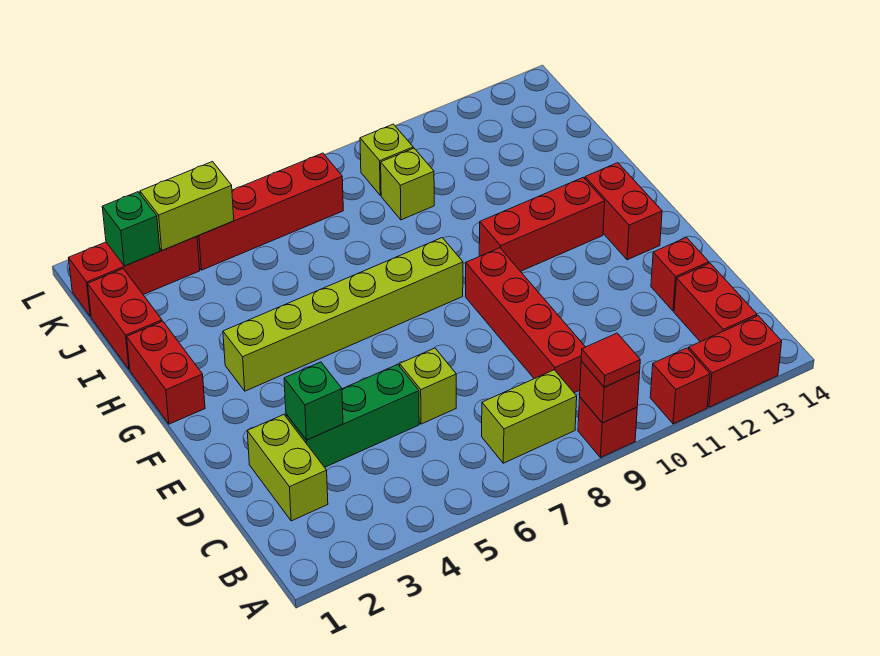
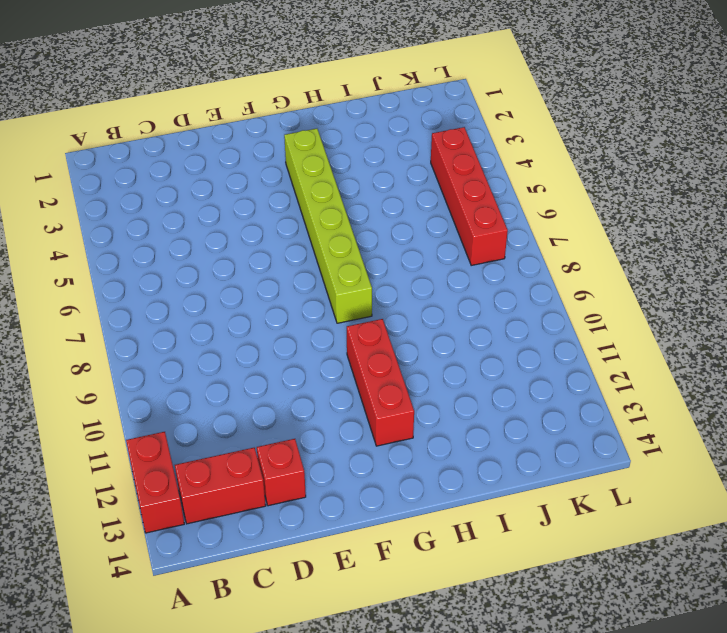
none -> red brick A9 level 1
none -> red brick A11 level 1
none -> lime brick B7:B8 level 1

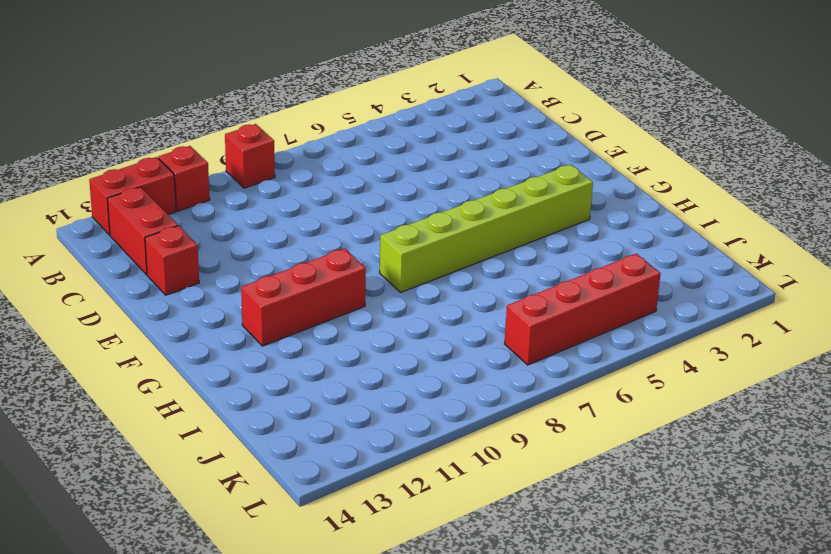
none -> lime brick B7:B8 level 1
none -> lime brick C2:D2 level 1
none -> red brick C9:F9 level 1

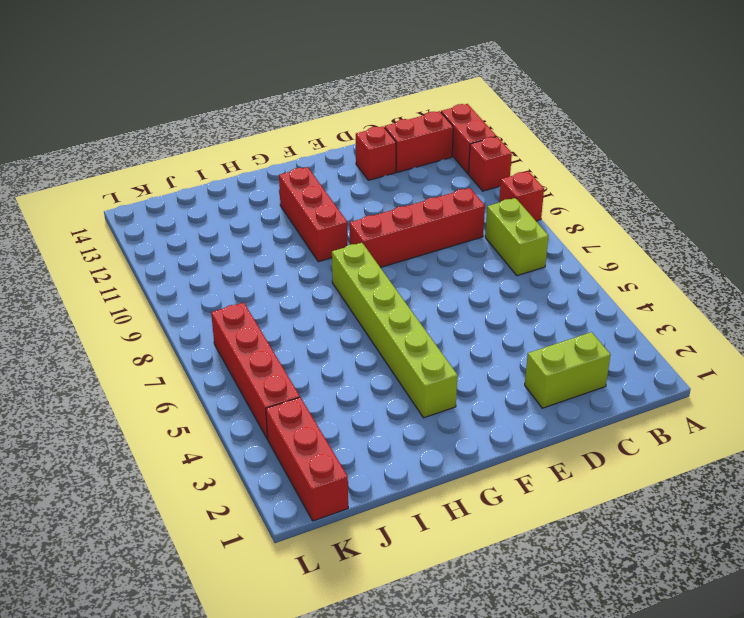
none -> green brick D3:D5 level 1
none -> lime brick D6 level 1
none -> red brick F13:G13 level 1

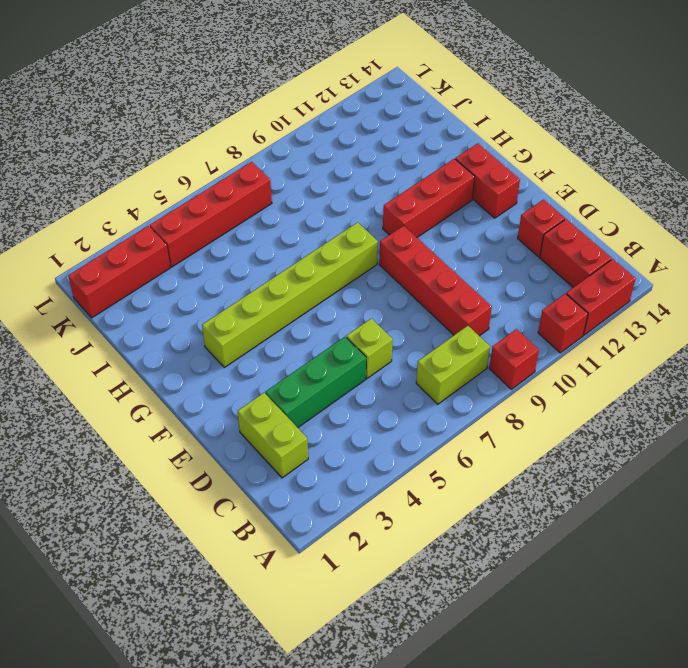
none -> red brick G1:H1 level 1
none -> red brick I1:J1 level 1
none -> lime brick J9 level 1

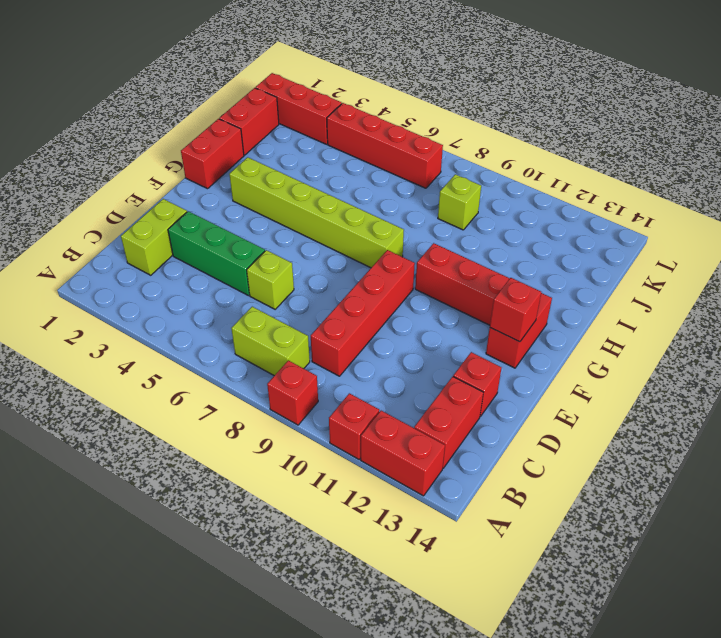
red brick F13 level 2 -> red brick A9 level 2
none -> lime brick K9 level 1
none -> green brick D3 level 2
none -> green brick K2 level 2

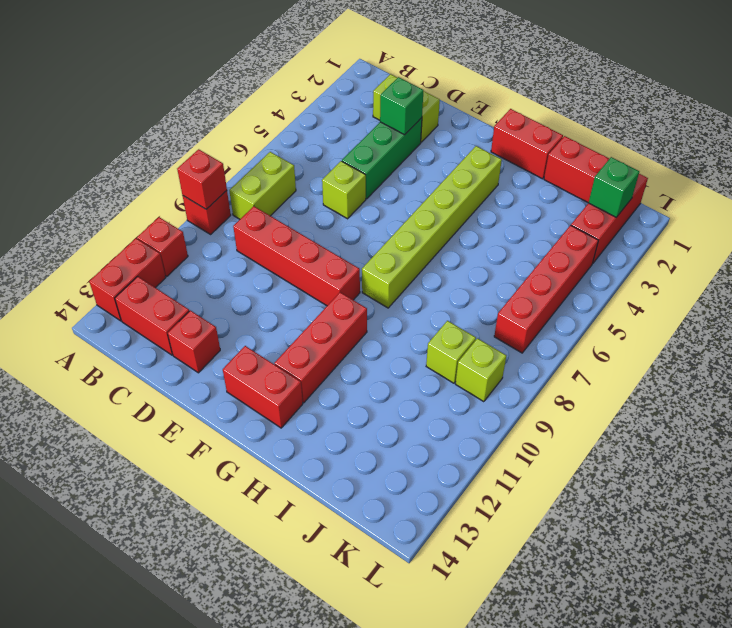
none -> lime brick K3:K4 level 2
none -> red tile A9 level 3

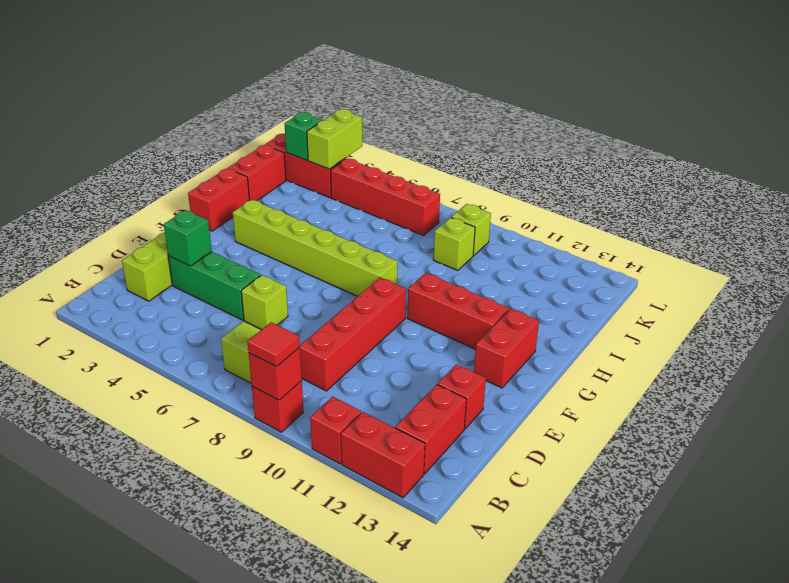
lime brick K3:L3 level 2 -> lime brick K3:K4 level 2

